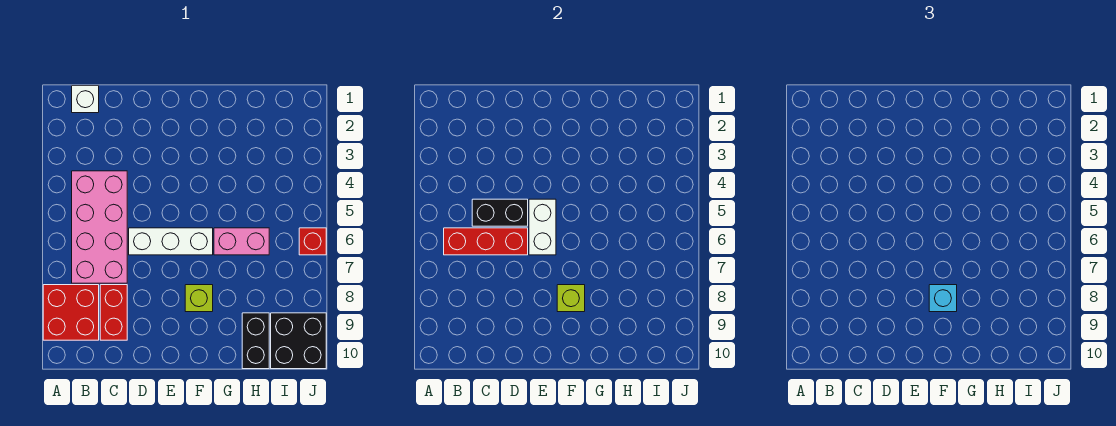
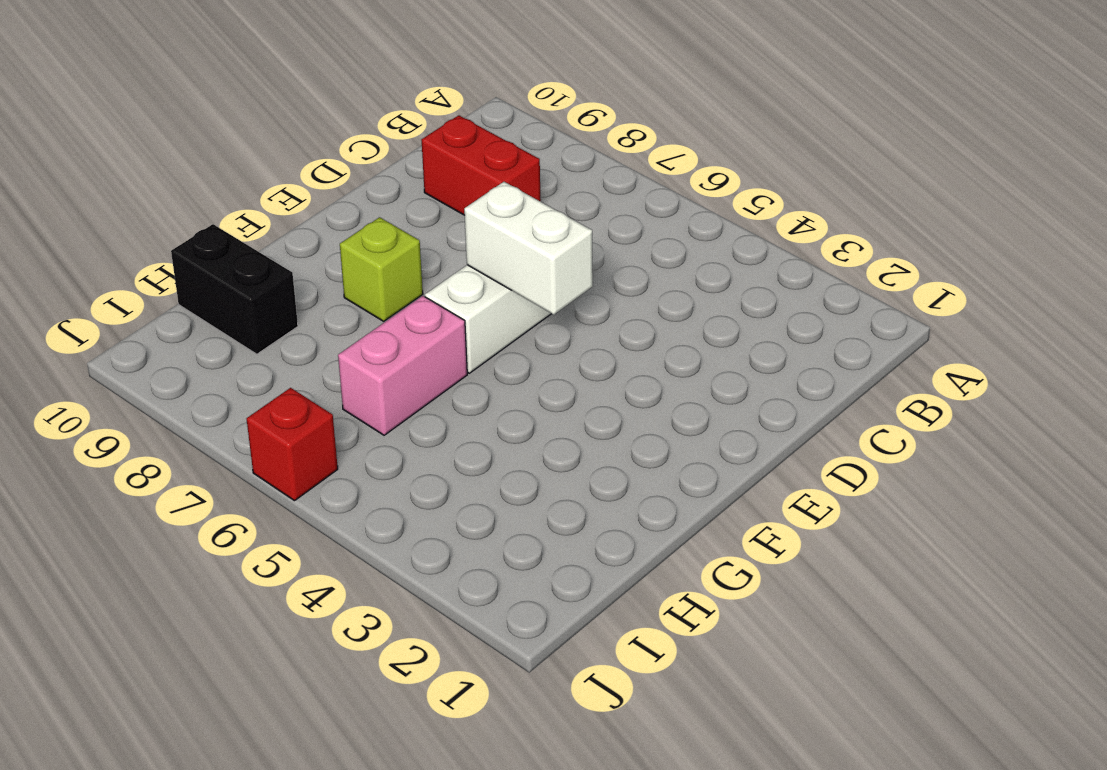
none -> red brick A8:B9 level 1
none -> white brick B1 level 1
none -> pink brick B4:C7 level 1

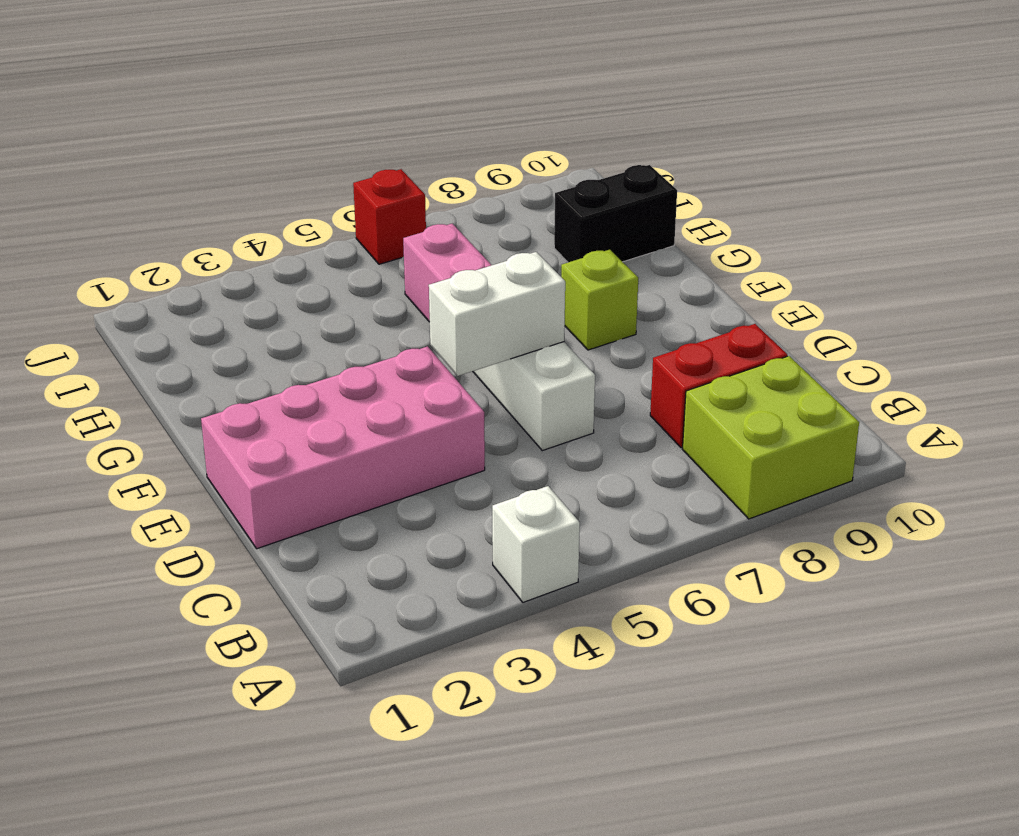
white brick A4 level 1 -> white brick B1 level 1
lime brick A8:B9 level 1 -> red brick A8:B9 level 1
pink brick D1:E4 level 1 -> pink brick B4:C7 level 1
none -> black brick I9:J10 level 1
none -> red brick B6:D6 level 2
none -> black brick C5:D5 level 2

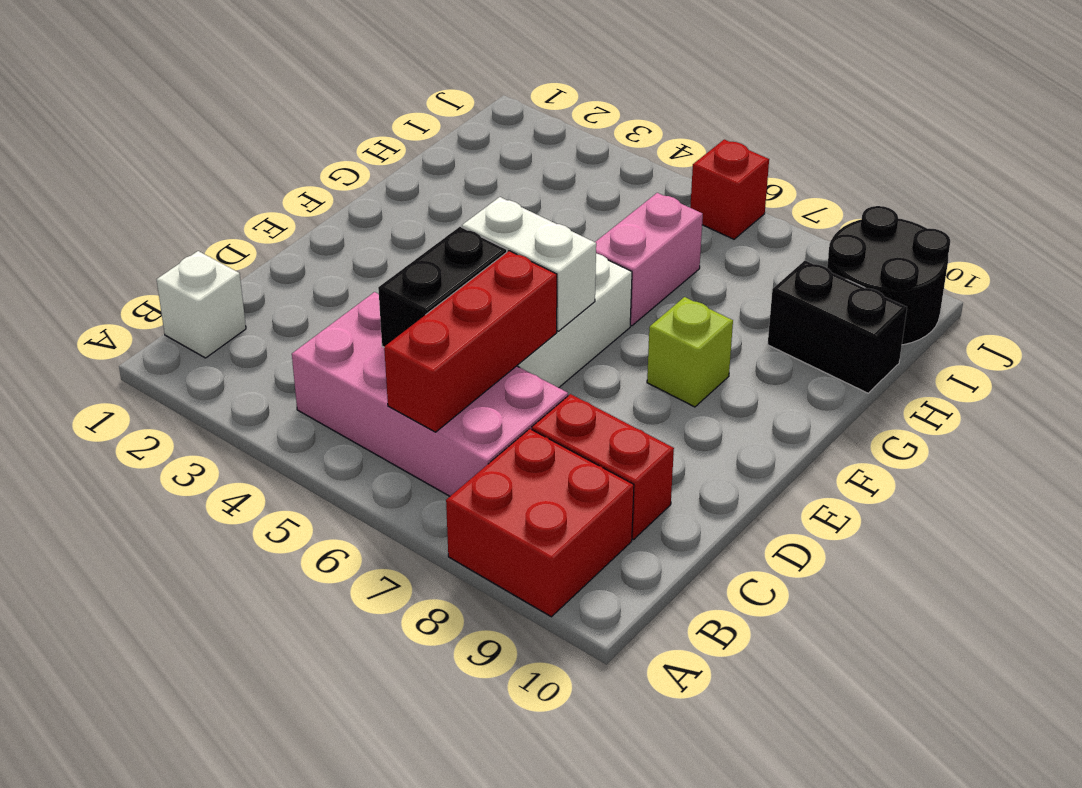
black round brick I9:J10 level 1 -> black brick I9:J10 level 1
none -> lime brick F8 level 2
none -> cyan brick F8 level 3

